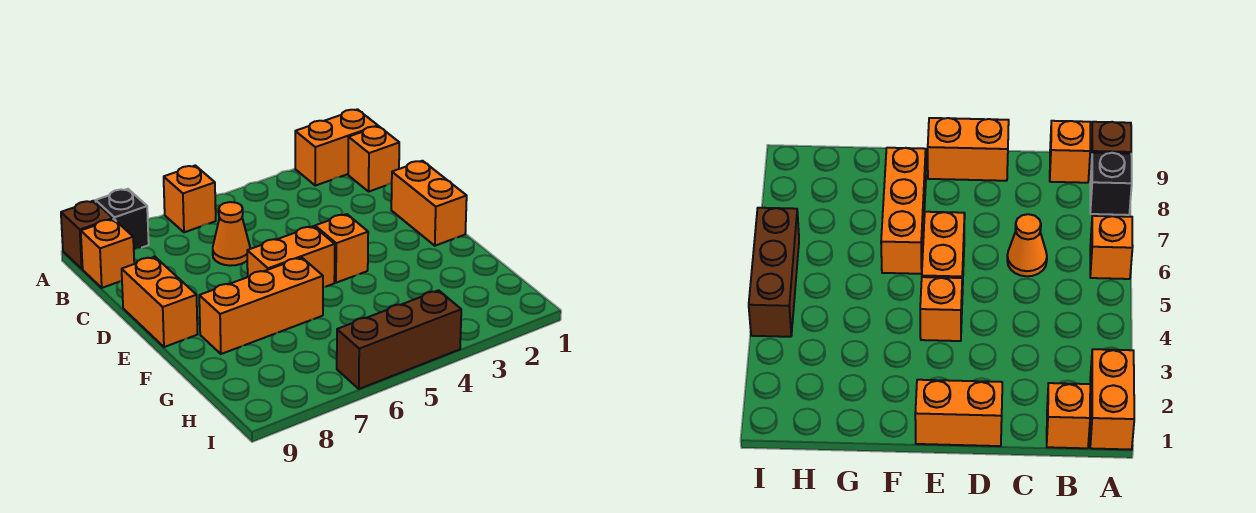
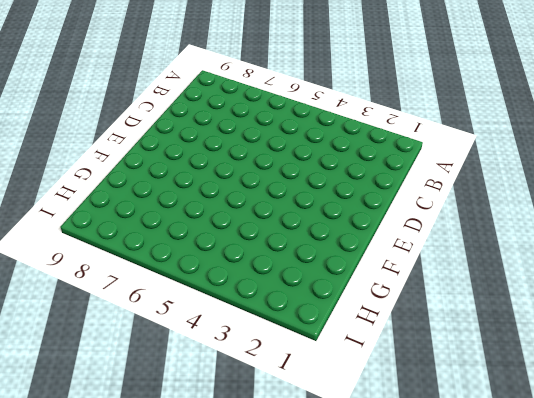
none -> orange brick A1:A2 level 1
none -> orange brick A6 level 1
none -> black brick A8 level 1

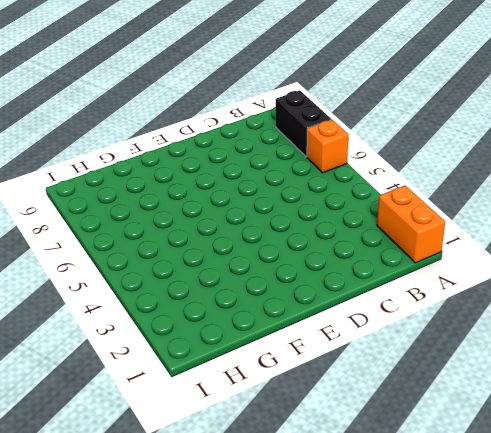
black brick A7:A8 level 1 -> black brick A8 level 1
none -> brown brick A9 level 1
none -> orange brick B1 level 1
none -> orange brick B9 level 1

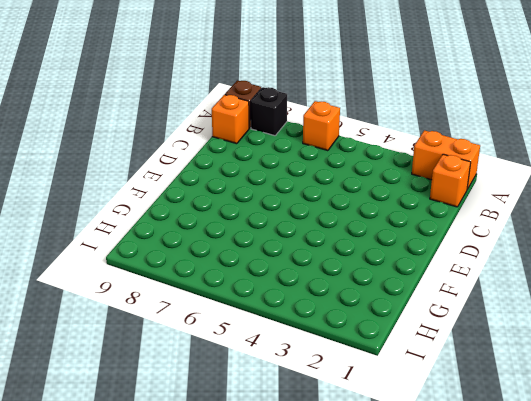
none -> orange cone C6 level 1
none -> orange brick D1:E1 level 1
none -> orange brick D9:E9 level 1

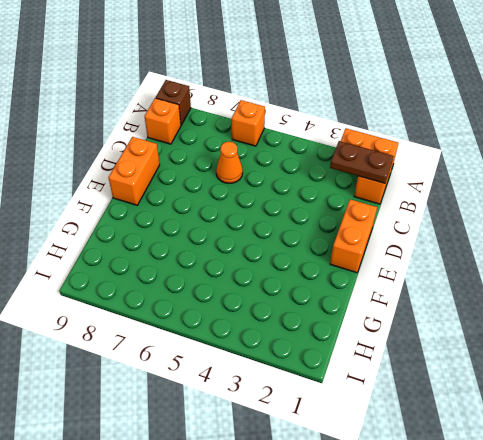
brown plate B1:B2 level 2 -> none
none -> black brick A8 level 1
none -> orange brick E4 level 1
none -> orange brick E5:E6 level 1

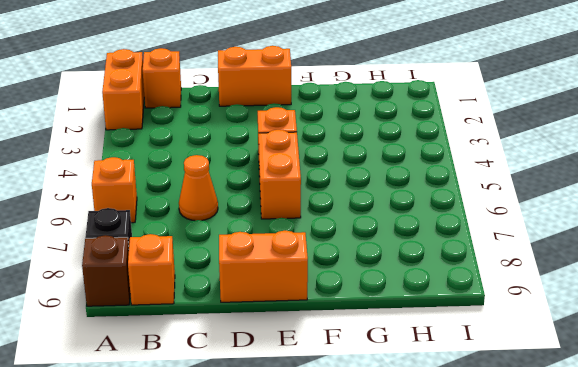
none -> orange brick F6:F8 level 1
none -> brown brick I4:I6 level 1

